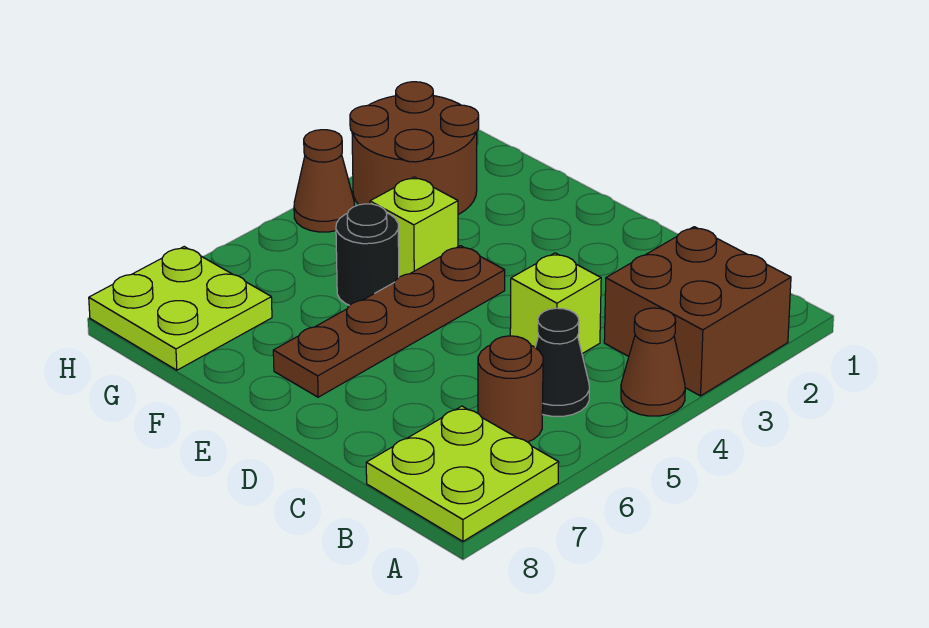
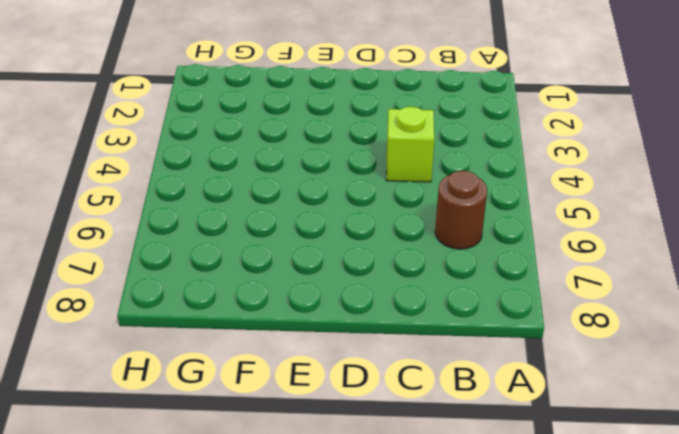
none -> brown brick A2:B3 level 1
none -> brown cone A4 level 1
none -> lime plate A7:B8 level 1

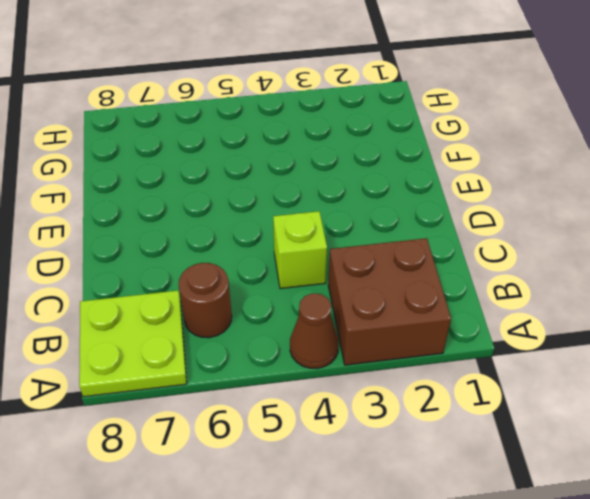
none -> black cone B5 level 1
none -> brown plate E4:E7 level 1
none -> lime brick F4 level 1

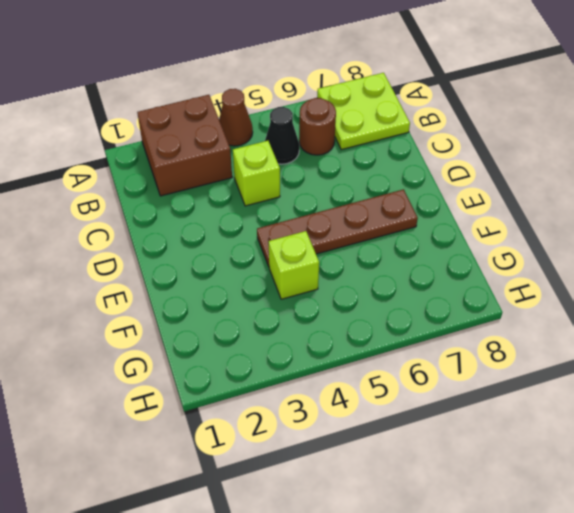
none -> black round brick F5 level 1
none -> brown round brick G2:H3 level 1
none -> lime plate G7:H8 level 1

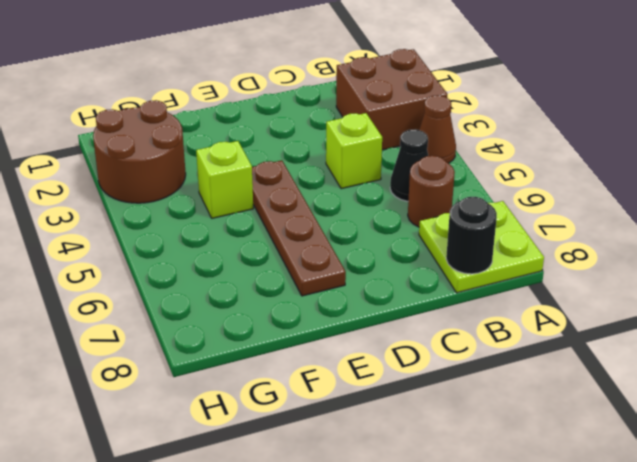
black round brick B8 level 2 -> black round brick F5 level 1
none -> lime plate G7:H8 level 1
none -> brown cone H4 level 1

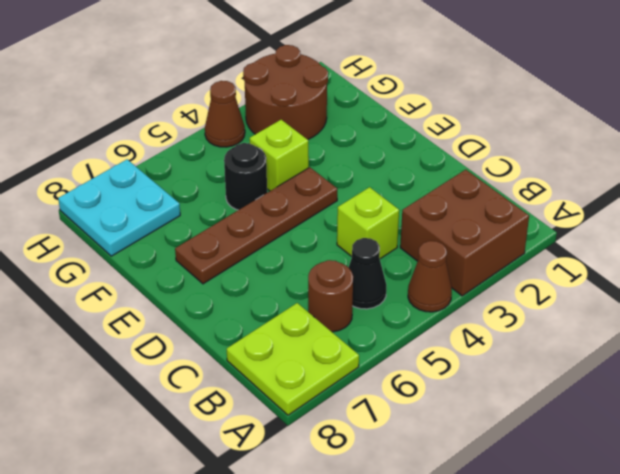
cyan plate G7:H8 level 1 -> lime plate G7:H8 level 1

